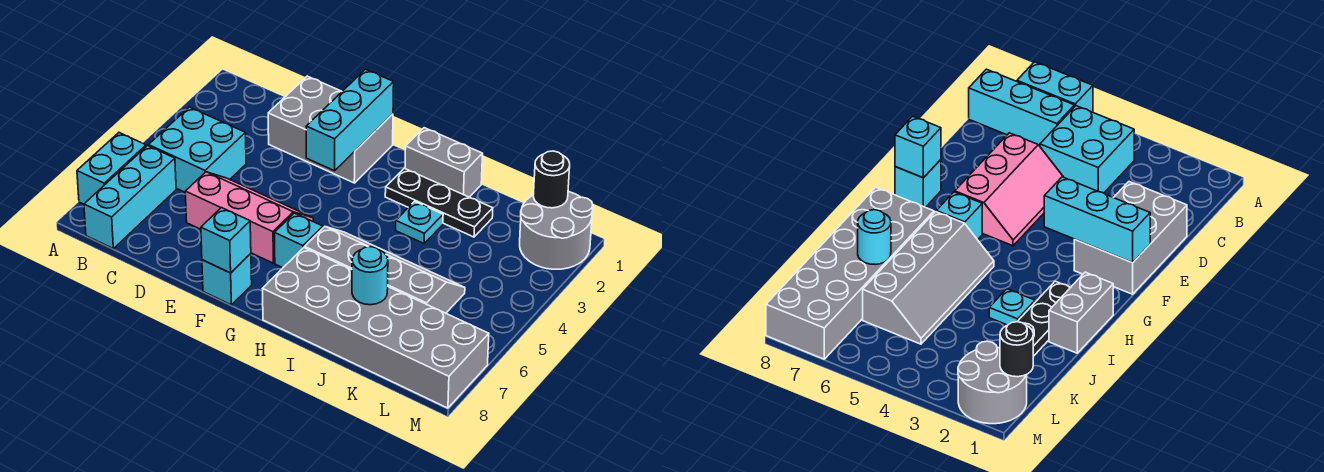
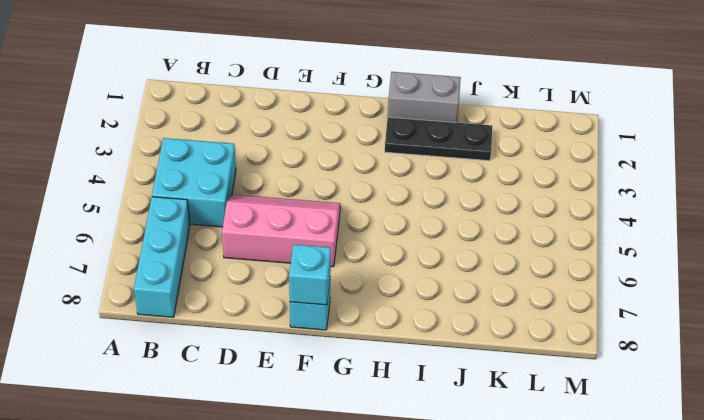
none -> cyan brick A6:A7 level 1
none -> grey brick D1:F2 level 1
none -> cyan brick G6 level 1

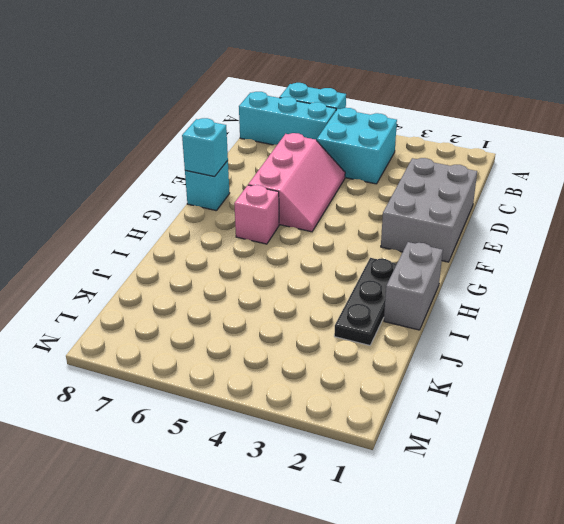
pink brick G6 level 1 -> cyan brick G6 level 1
none -> grey slope H5:K6 level 1 top 6
none -> grey brick H7:M8 level 1
none -> cyan plate I3 level 1

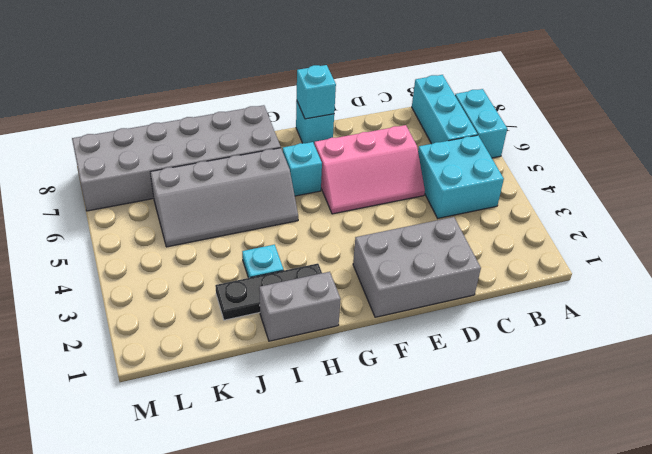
none -> grey round brick L1:M2 level 1
none -> cyan brick F1:F3 level 2
none -> cyan round brick J7 level 2

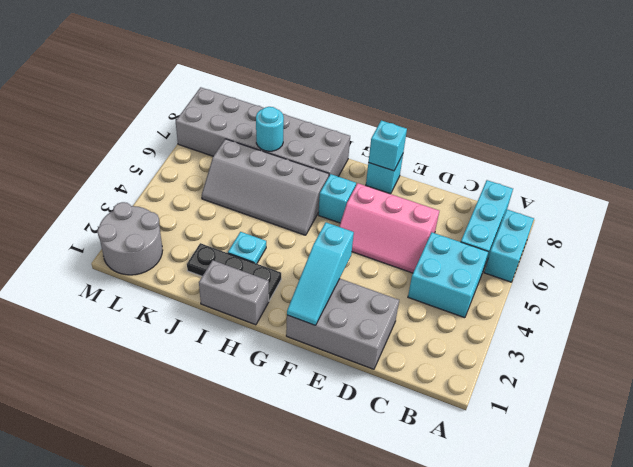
cyan slope F1:F3 level 2 top 3 -> cyan brick F1:F3 level 2
none -> black round brick L1 level 2

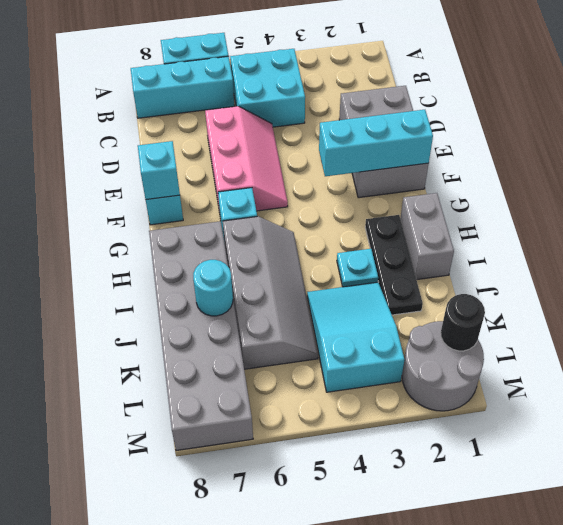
cyan slope J3:L4 level 1 top L -> none

